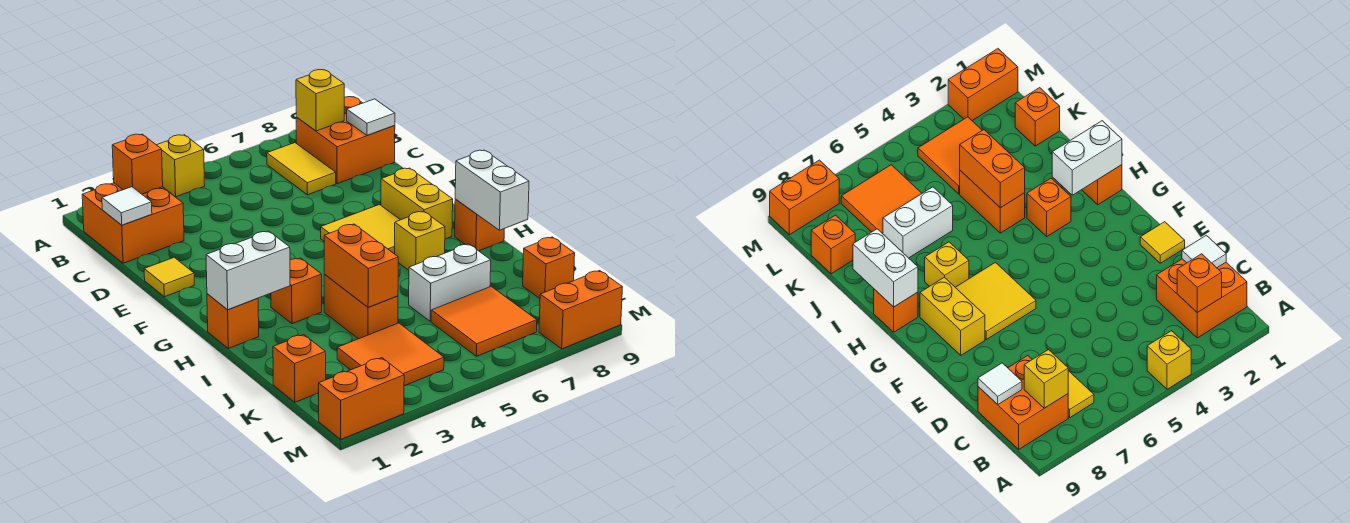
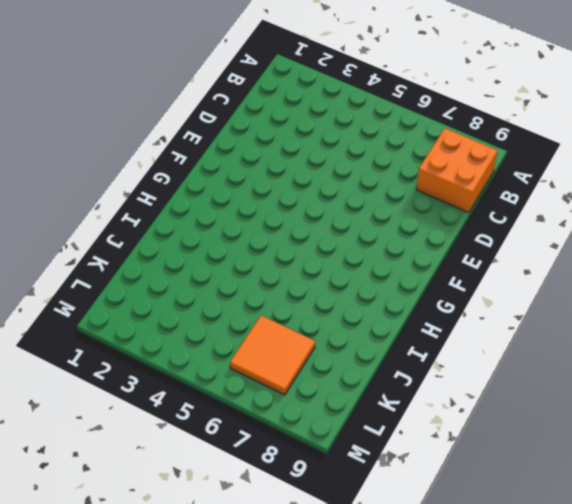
none -> yellow brick A4 level 1
none -> orange brick B1:C2 level 1
none -> yellow tile B7:C7 level 1

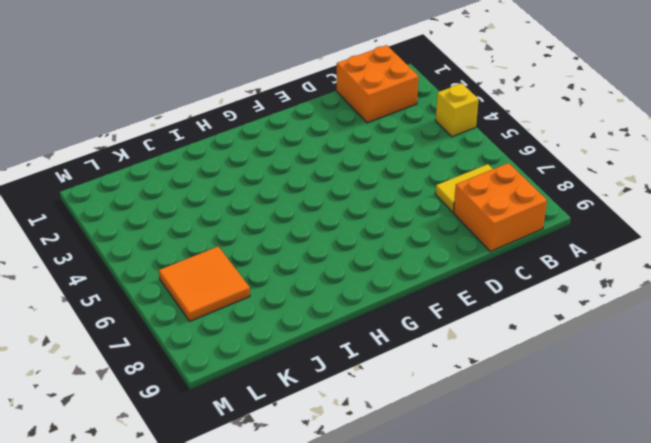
none -> yellow tile E1 level 1
none -> yellow tile F6:G7 level 1
none -> yellow brick F8:G8 level 1

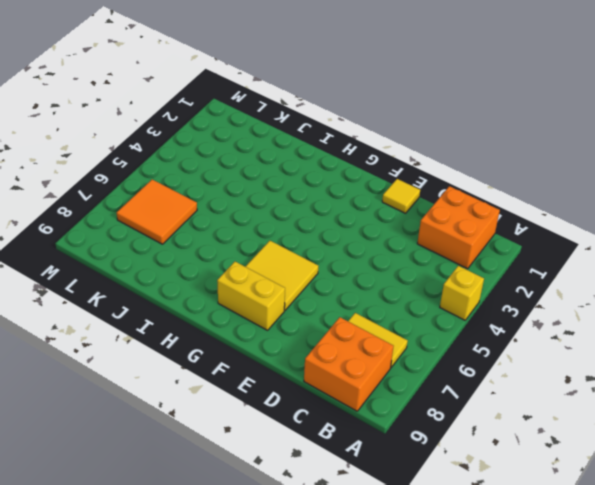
none -> orange brick H1 level 1
none -> orange brick H3 level 1
none -> yellow brick H7 level 1

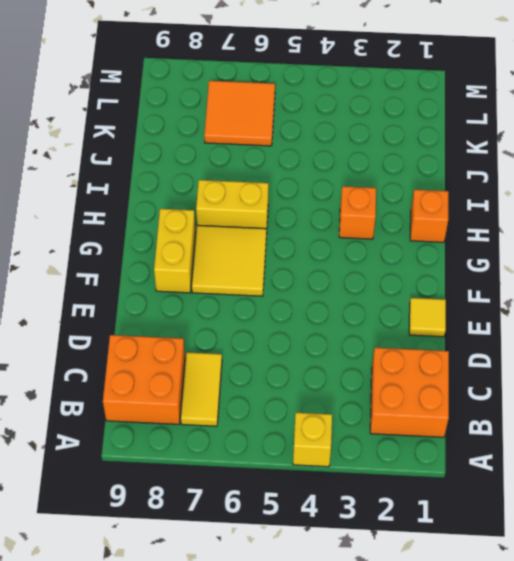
yellow brick H6:H7 level 1 -> yellow brick H7 level 1
none -> orange brick H9 level 1
none -> orange brick I4:J4 level 1
none -> white brick J6:J7 level 1

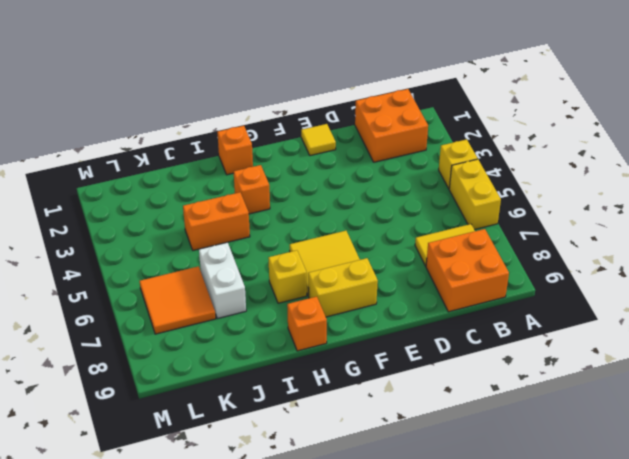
yellow brick A5:A6 level 1 -> none
none -> orange brick K1 level 1
none -> orange tile K3:L4 level 1
none -> orange brick K9 level 1

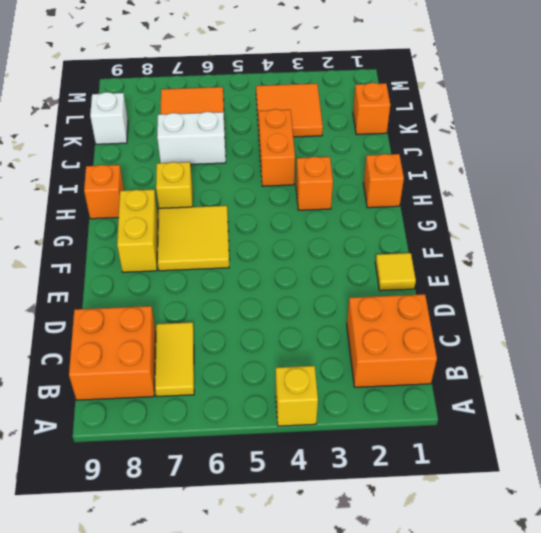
white brick K9 level 1 -> orange brick K9 level 1
none -> orange brick M1:M2 level 1
none -> orange brick M8:M9 level 1
none -> orange brick B2 level 2

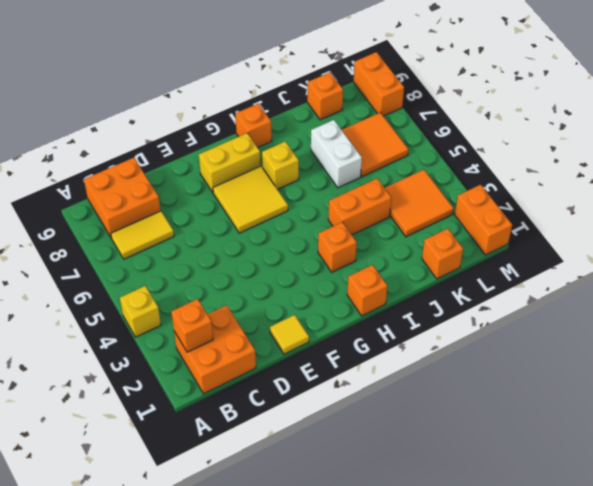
none -> yellow brick B8 level 2
none -> white tile C1 level 2
none -> white tile C9 level 2

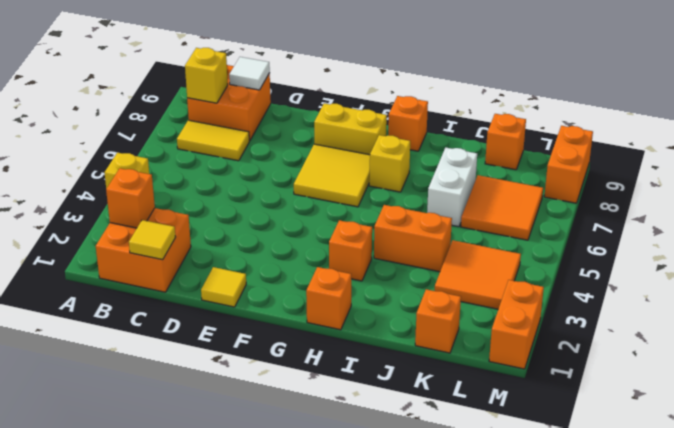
yellow tile C1 level 2 -> white tile C1 level 2
none -> white brick H1:H2 level 2
none -> white brick H9:I9 level 2
none -> orange brick I4:J4 level 2

